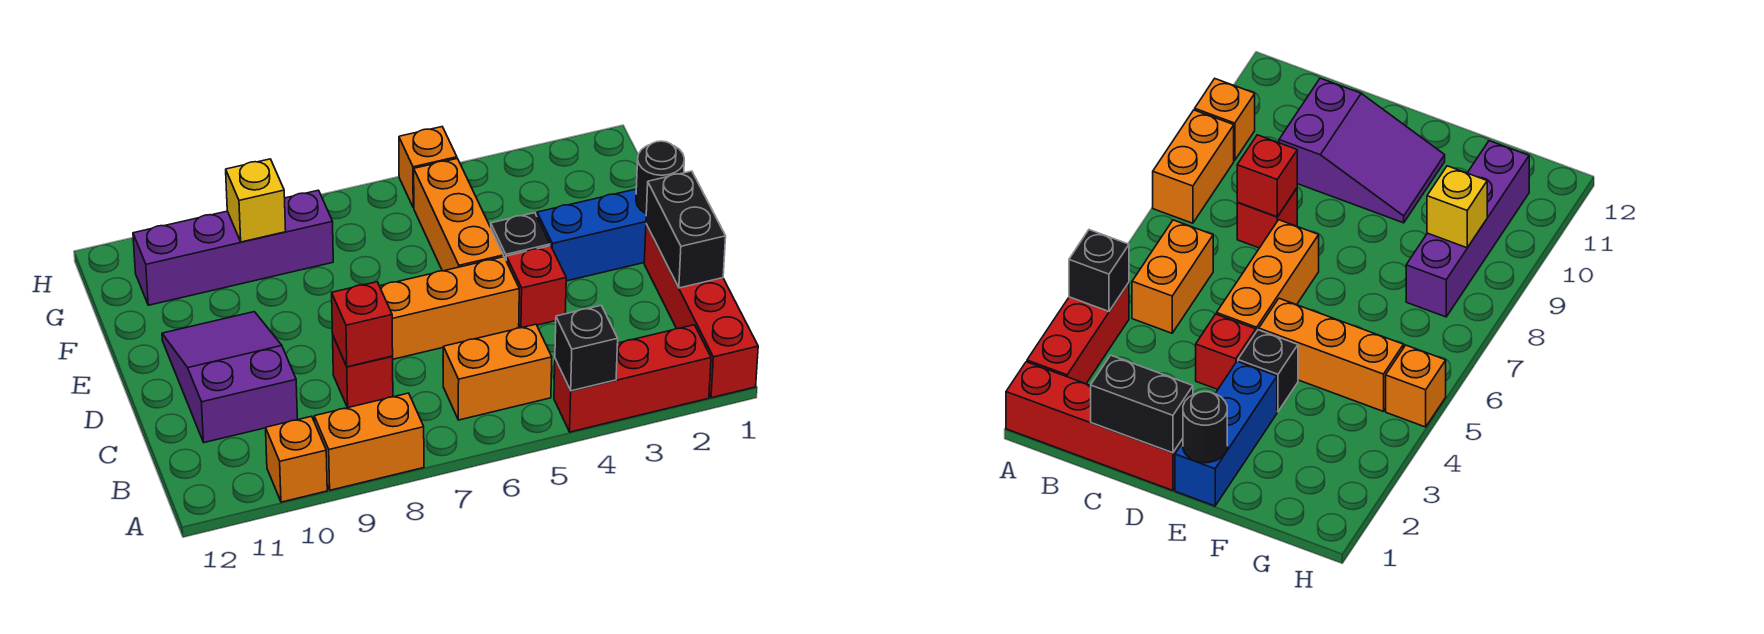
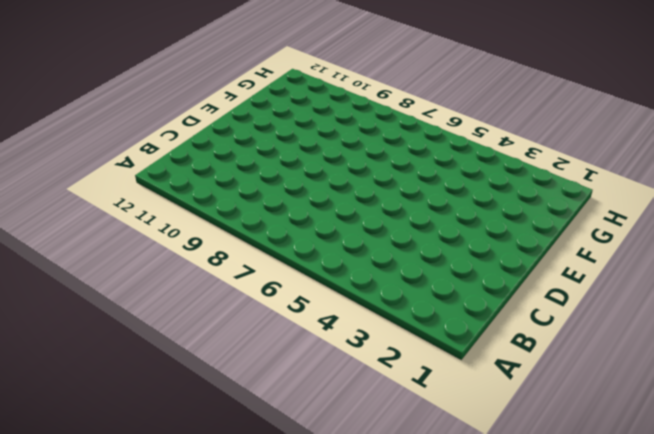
none -> red brick A1:D1 level 1
none -> red brick A2:A4 level 1
none -> orange brick A8:A9 level 1

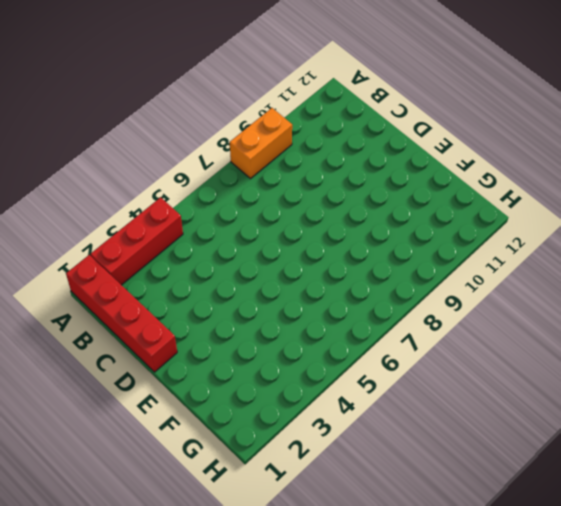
none -> orange brick A10 level 1
none -> orange brick B5:B6 level 1
none -> red brick C8 level 1

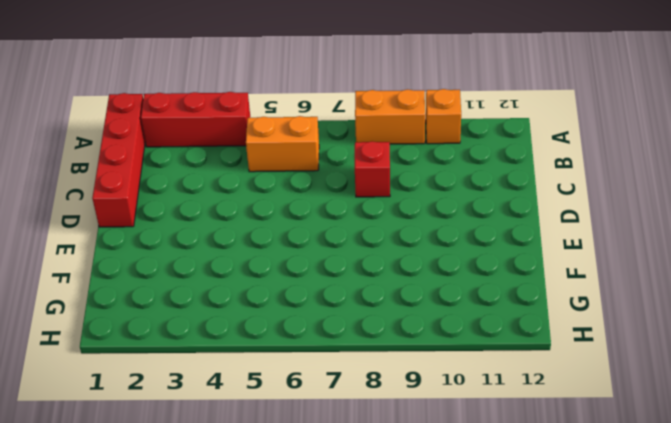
none -> purple slope C10:E11 level 1 top C
none -> red brick D4 level 1
none -> orange brick D5:D7 level 1

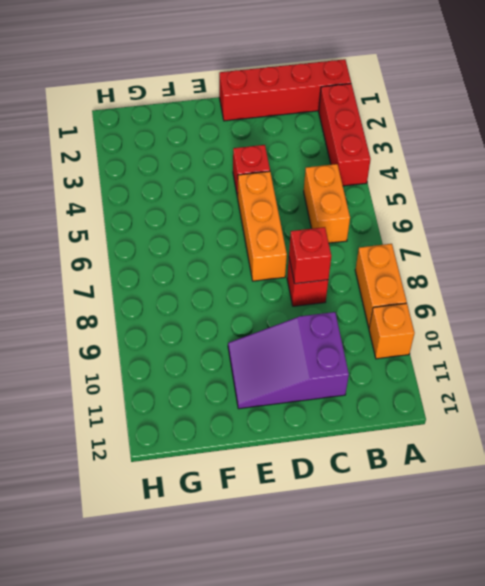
none -> blue brick E1:E3 level 1
none -> black brick E4 level 1
none -> orange brick E5:G5 level 1

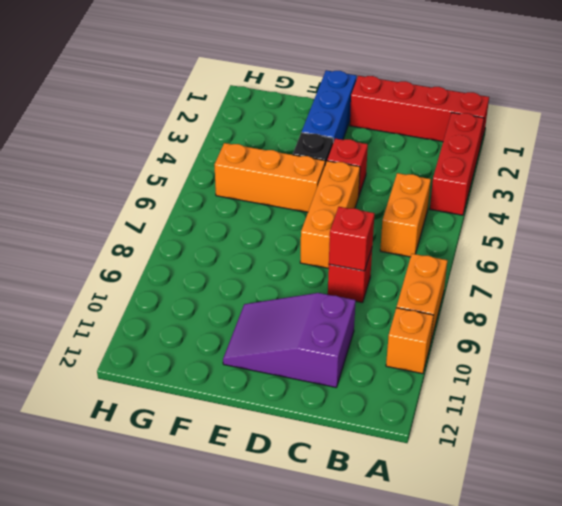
none -> purple brick G8:G11 level 1
none -> orange brick H5 level 1
none -> black brick A4 level 2

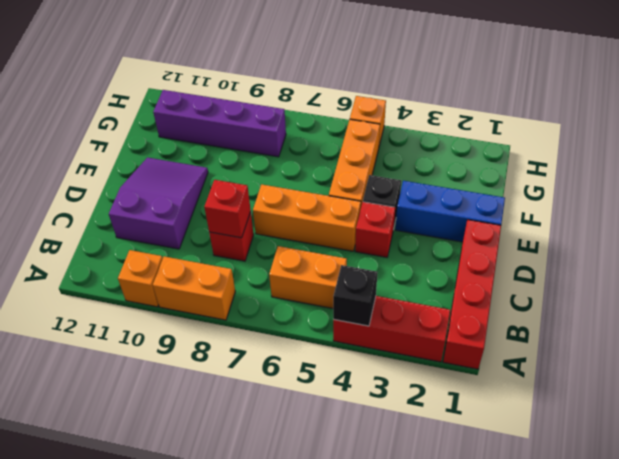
none -> black brick C1:D1 level 2
none -> black round brick E1 level 2
none -> yellow brick G9 level 2

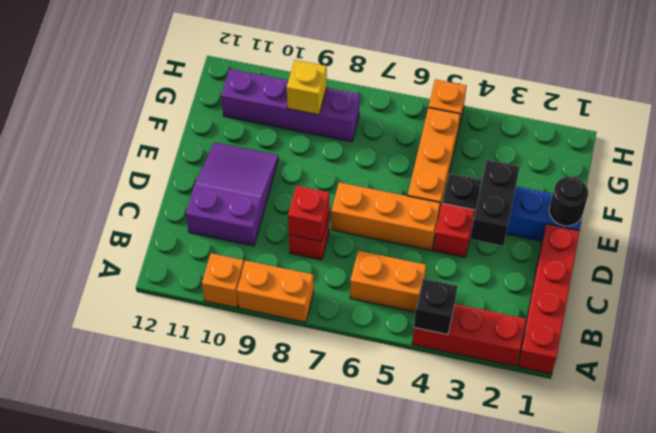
black brick D3:E3 level 2 -> black brick C1:D1 level 2

